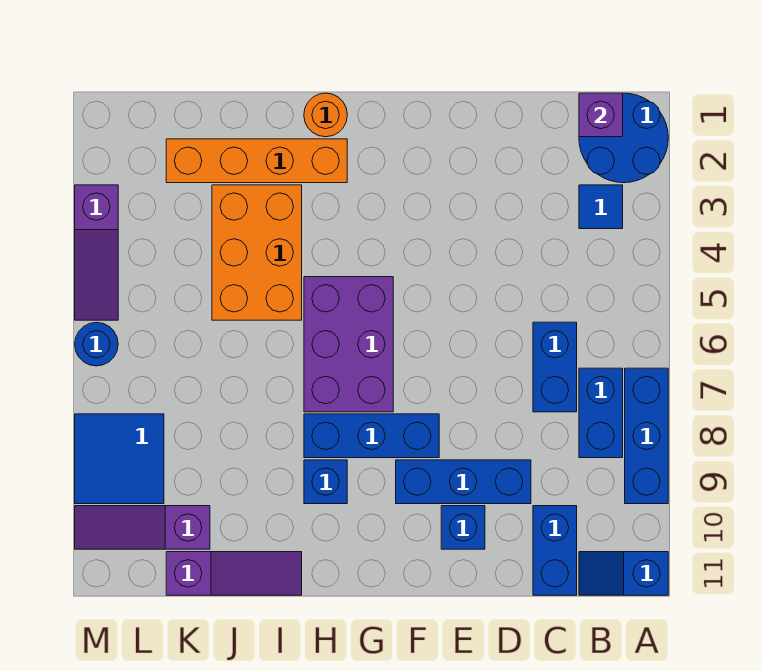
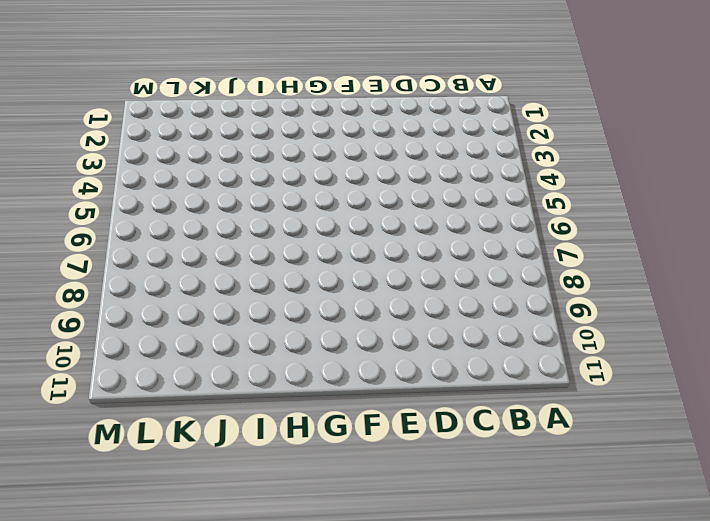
none -> blue round brick A1:B2 level 1
none -> blue brick A7:A9 level 1
none -> blue slope A11:B11 level 1 top A

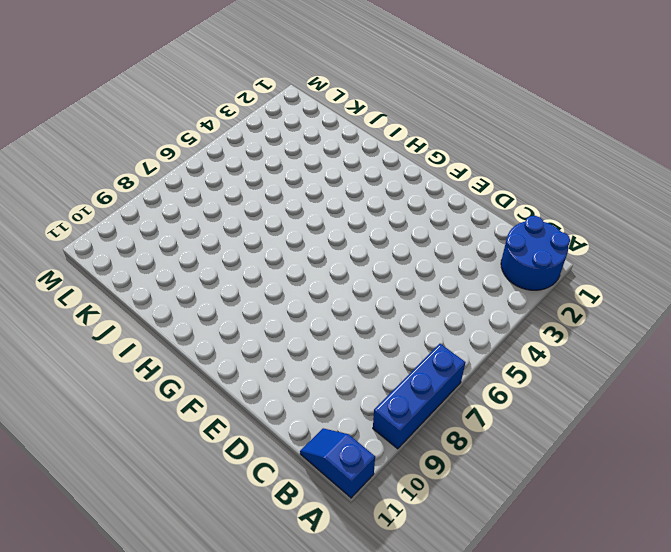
none -> blue tile B3 level 1
none -> blue brick B7:B8 level 1
none -> blue brick C6:C7 level 1

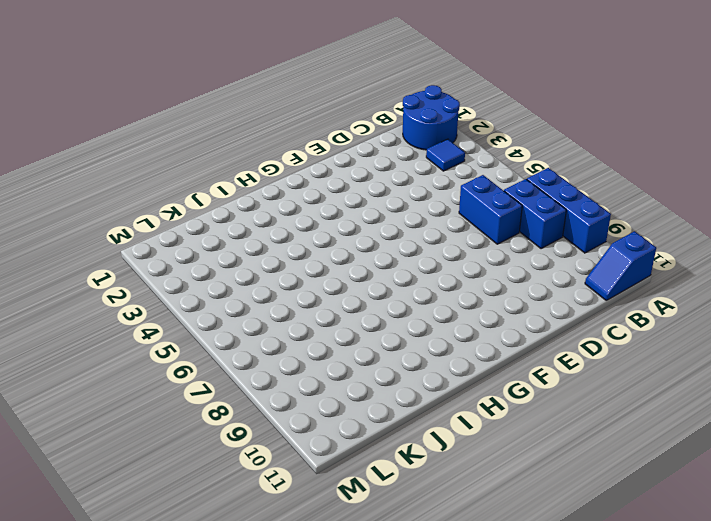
none -> blue brick C10:C11 level 1
none -> blue brick D9:F9 level 1
none -> blue brick E10 level 1

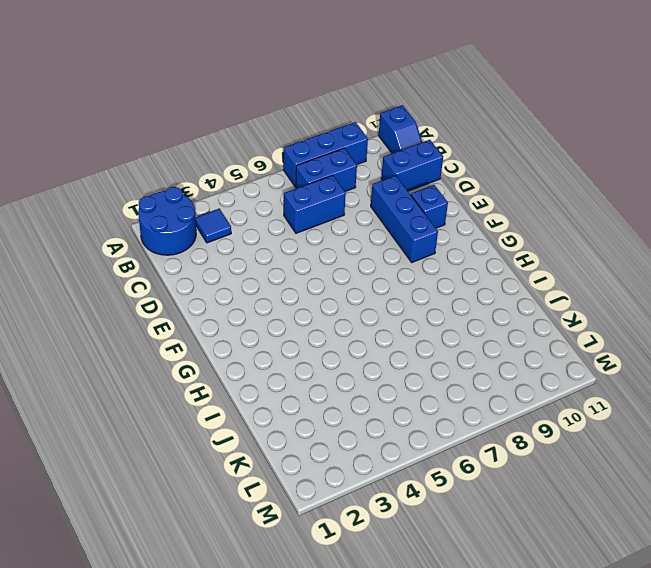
none -> blue brick F8:H8 level 1
none -> purple brick G5:H7 level 1
none -> orange round brick H1 level 1

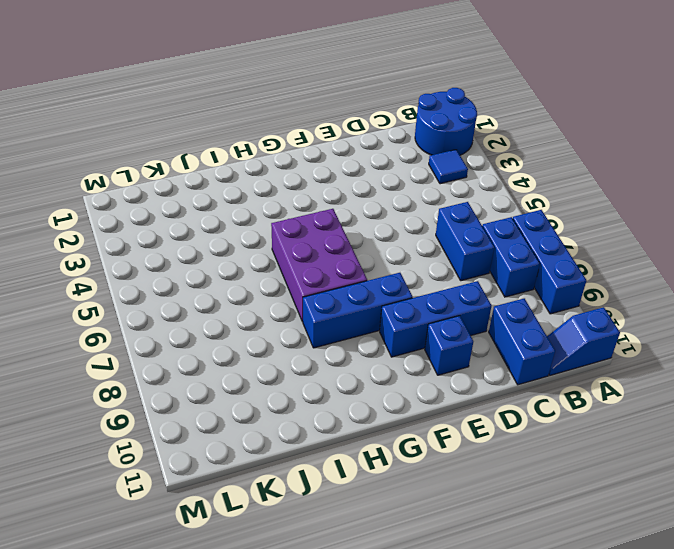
none -> orange round brick H1 level 1
none -> orange brick H2:K2 level 1
none -> blue brick H9 level 1

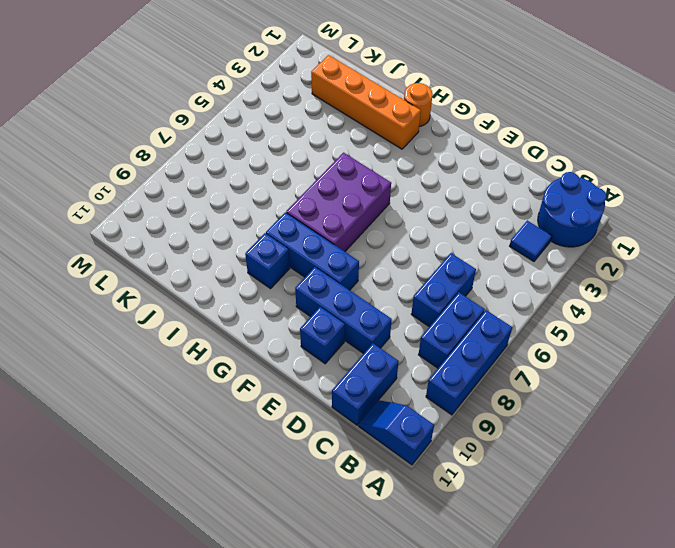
none -> orange brick I3:J5 level 1
none -> purple slope I11:K11 level 1 top K
none -> purple slope K10:M10 level 1 top K

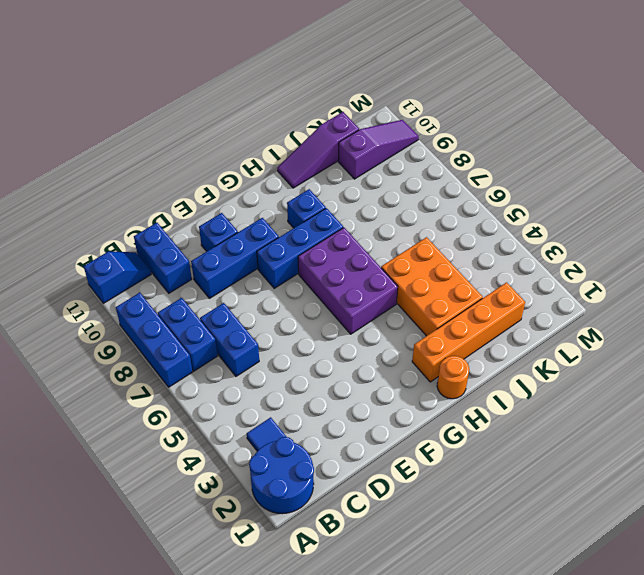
none -> blue tile L8:M9 level 1
none -> purple slope M3:M5 level 1 top 3
none -> blue round brick M6 level 1

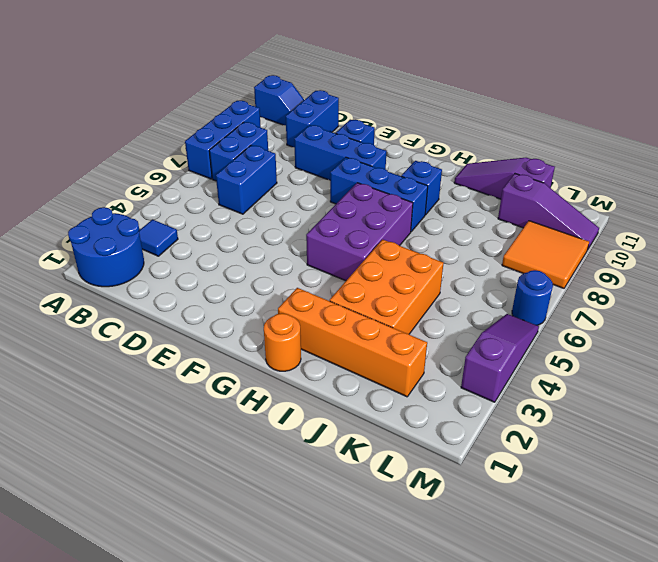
orange tile L8:M9 level 1 -> blue tile L8:M9 level 1
none -> purple brick B1 level 2

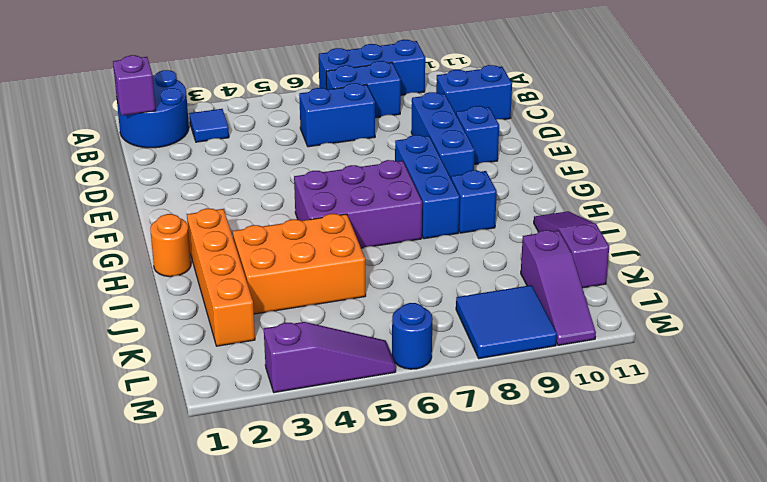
none -> blue slope A11:B11 level 1 top A

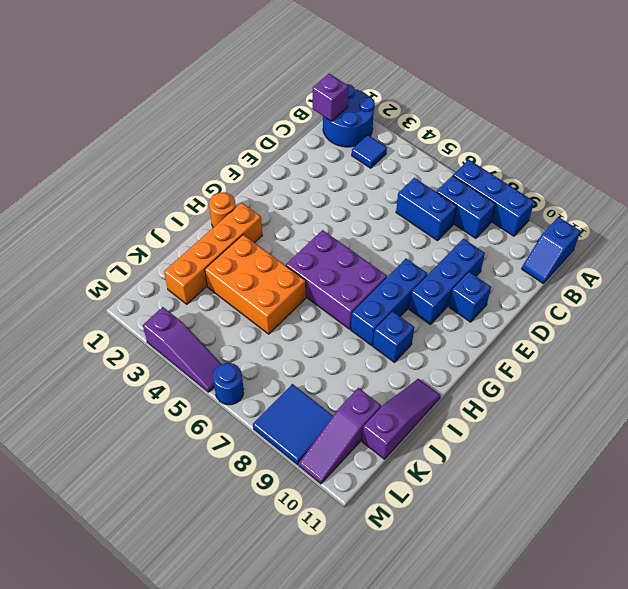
none -> blue brick C10:C11 level 1

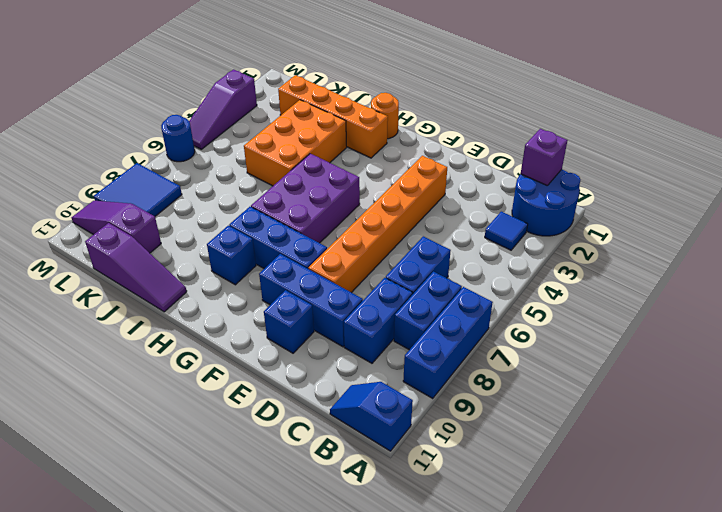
blue brick C8:C9 level 1 -> blue brick C10:C11 level 1
orange brick E3:E8 level 1 -> none

